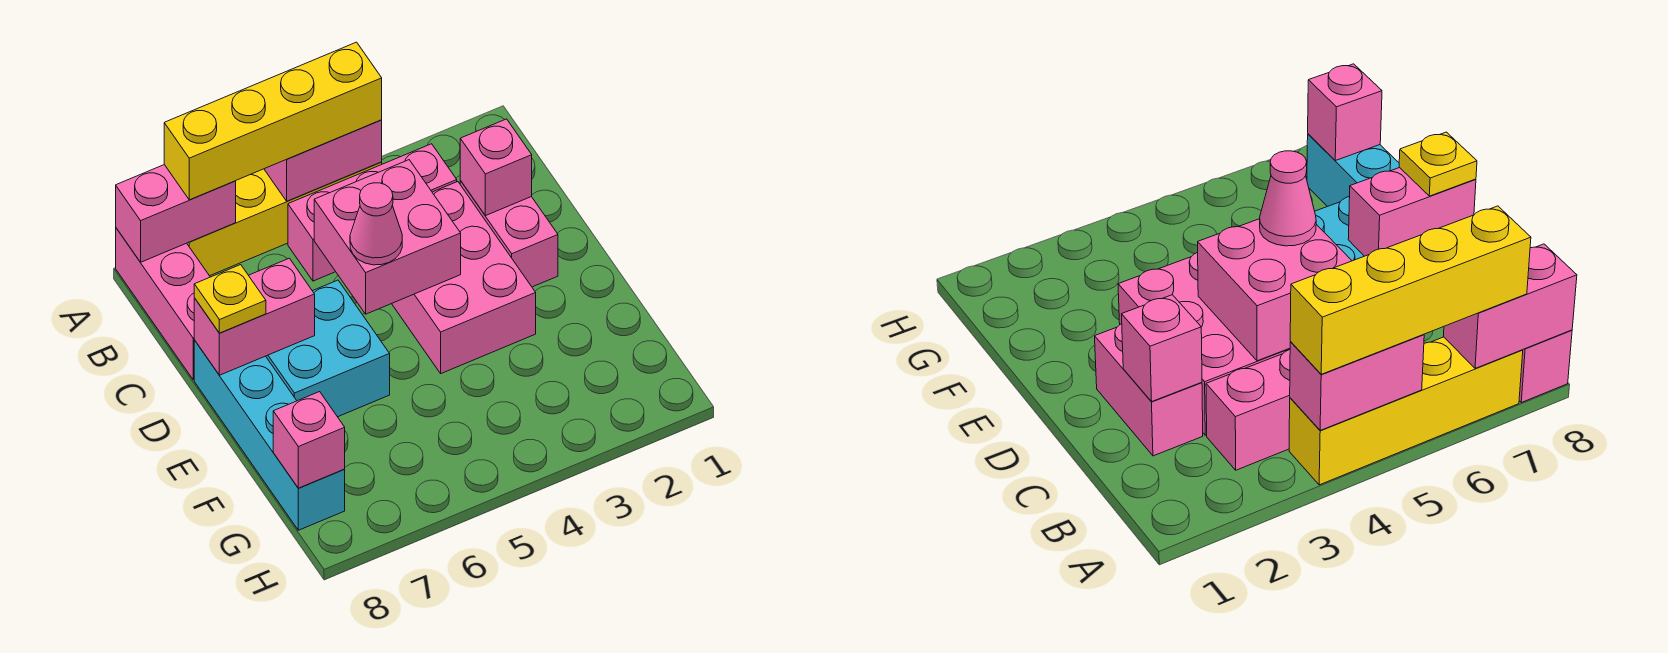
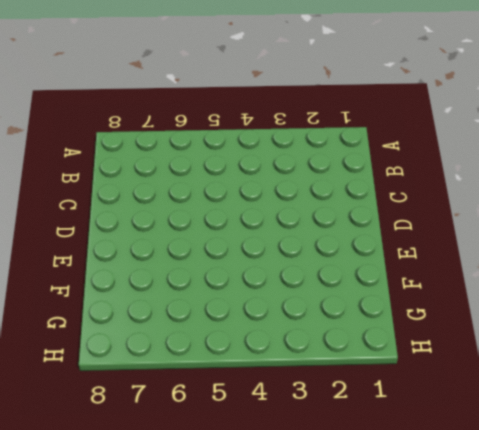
none -> yellow brick A4:A7 level 1
none -> pink brick A8:C8 level 1
none -> pink brick B3:B5 level 1

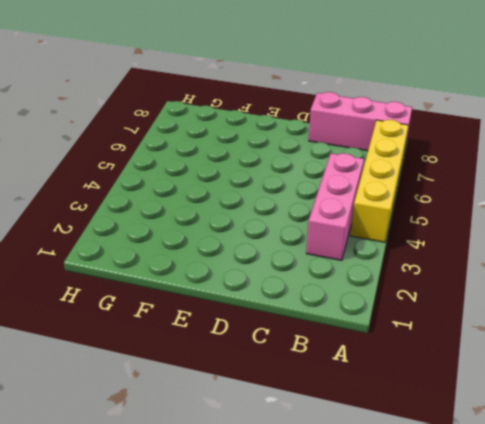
none -> pink brick C2:D2 level 1
none -> pink brick C3:E4 level 1
none -> cyan brick D6:E7 level 1

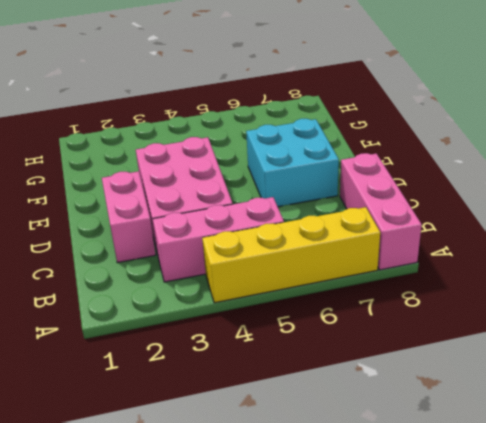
none -> cyan brick D8:G8 level 1
none -> pink brick A4:A5 level 2
none -> pink brick A7:A8 level 2

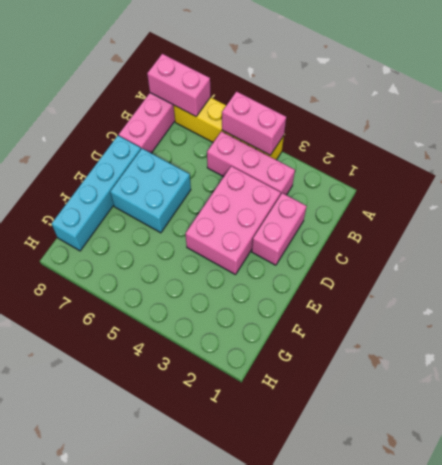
none -> pink brick C2 level 2
none -> pink brick C4:D5 level 2
none -> pink brick D7:D8 level 2

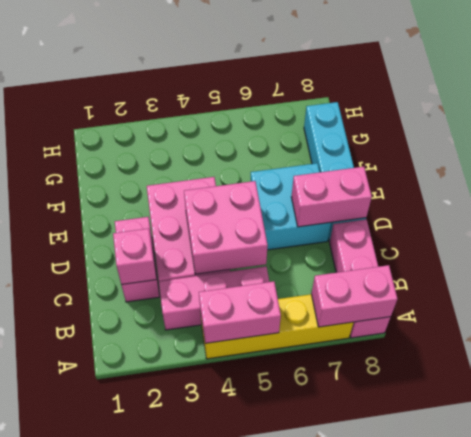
none -> pink brick G8 level 2
none -> yellow brick A4:A7 level 3
none -> pink cone D5 level 3

